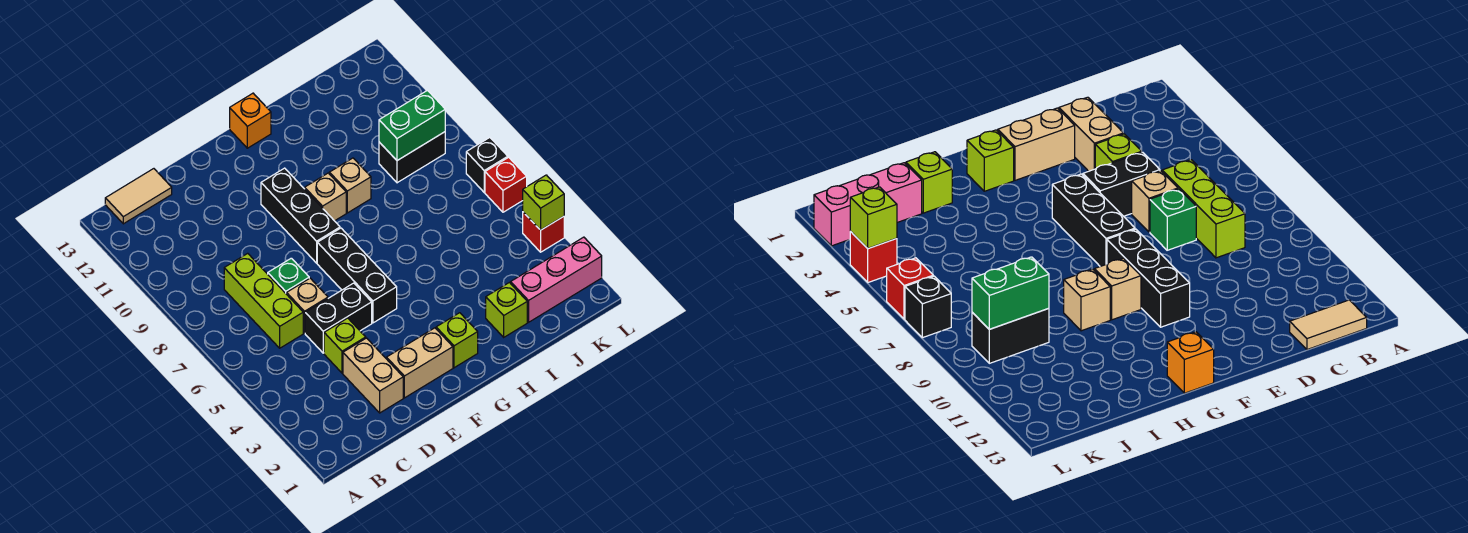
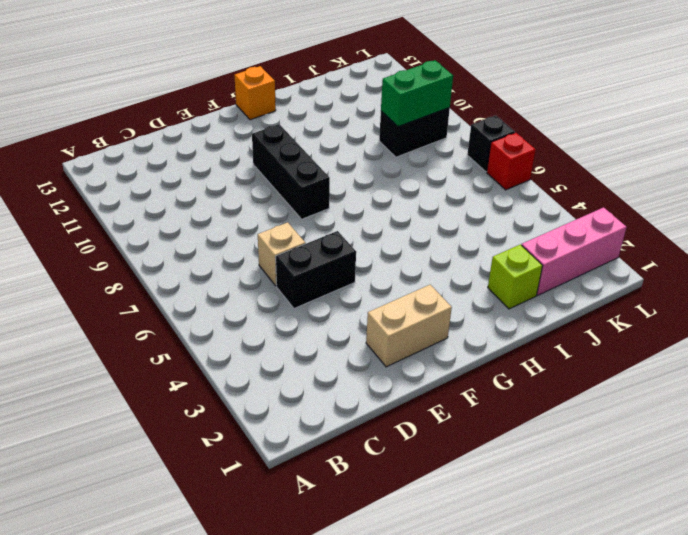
none -> tan tile B13:C13 level 1
none -> lime brick C6:C8 level 1
none -> tan brick D2:D3 level 1

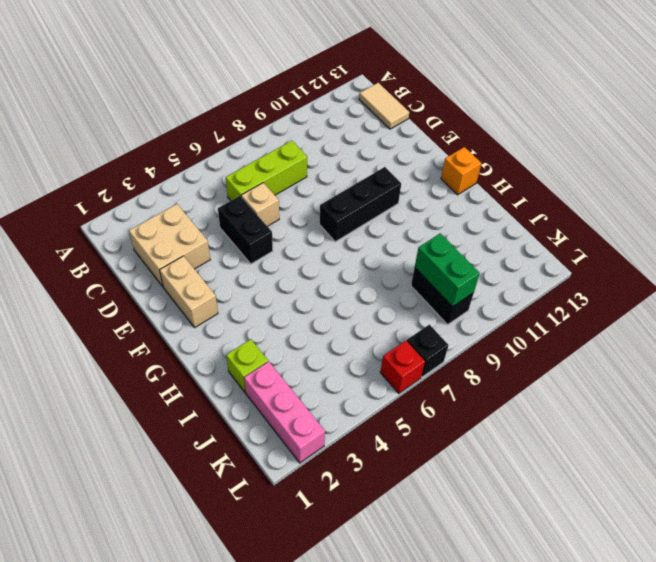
tan brick C2:D3 level 1 -> tan brick D2:D3 level 1
none -> lime brick D4 level 1
none -> green brick D7 level 1
none -> black brick F5:F7 level 1

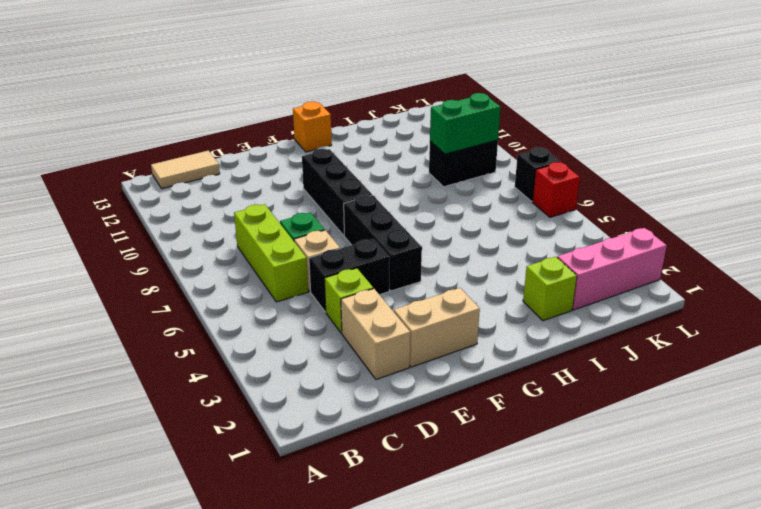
none -> lime brick G2 level 1
none -> tan brick G9 level 1
none -> tan brick H9 level 1

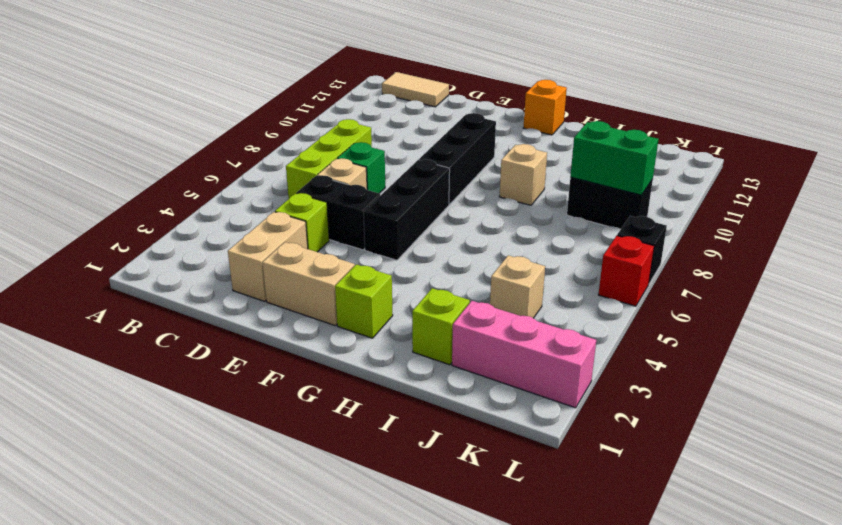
tan brick J4 level 1 -> tan brick G9 level 1
none -> red brick L4 level 1
none -> lime brick L4 level 2

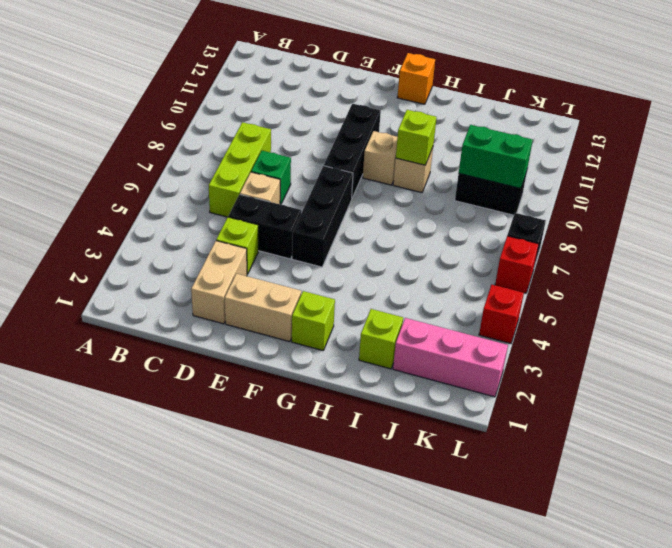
lime brick H9 level 2 -> lime brick L4 level 2
none -> tan tile B13:C13 level 1

